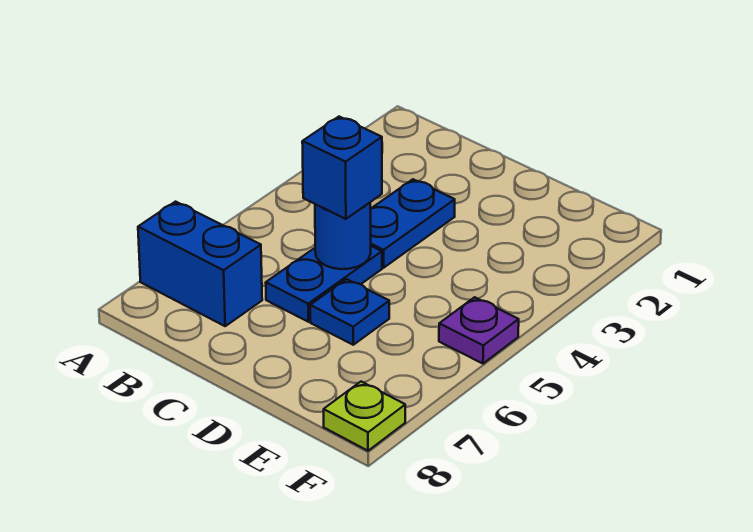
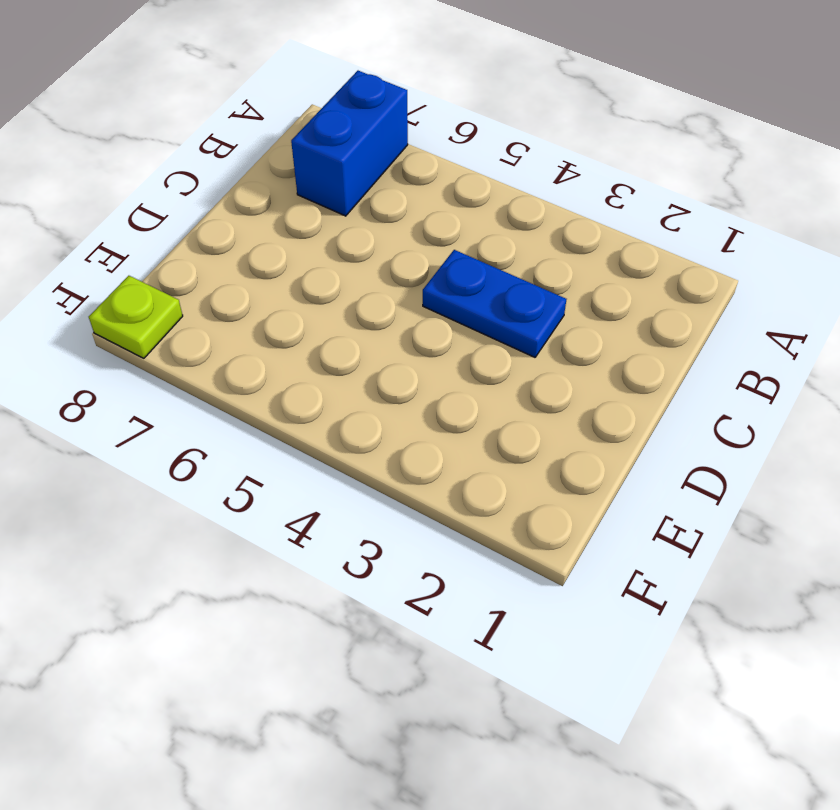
none -> blue plate C5:C6 level 1
none -> blue plate D6 level 1

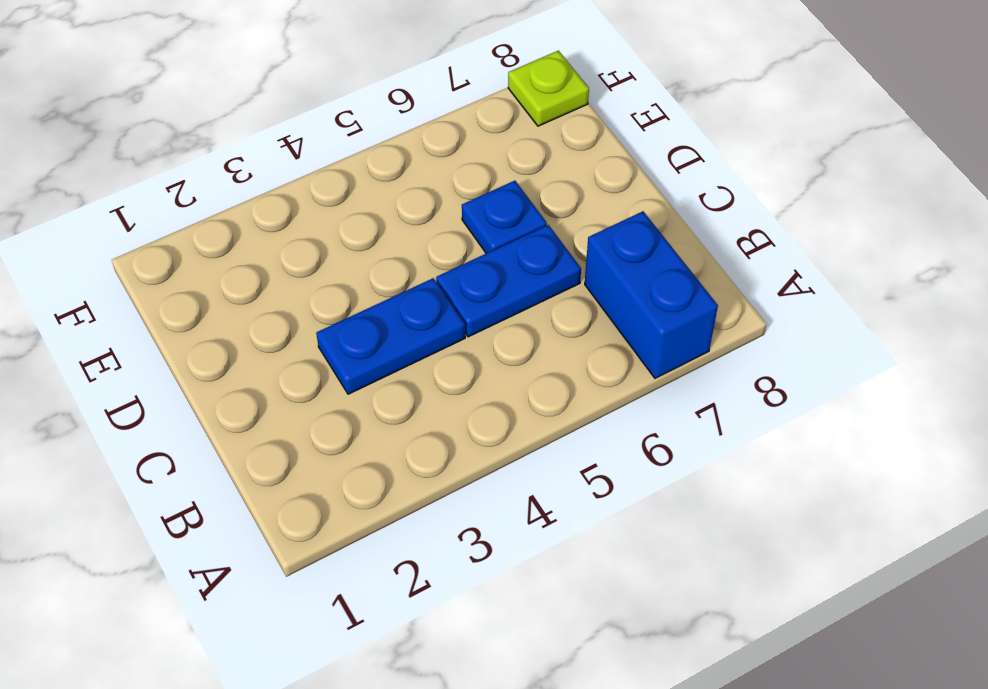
none -> purple plate F5 level 1
none -> blue round brick C5 level 2

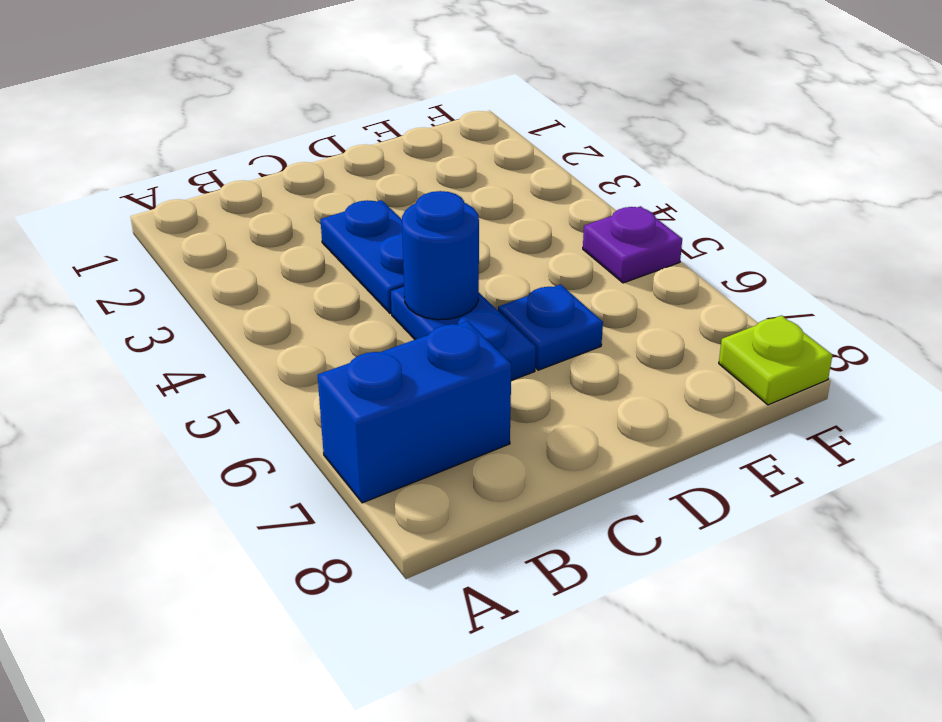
none -> blue brick C5 level 3

